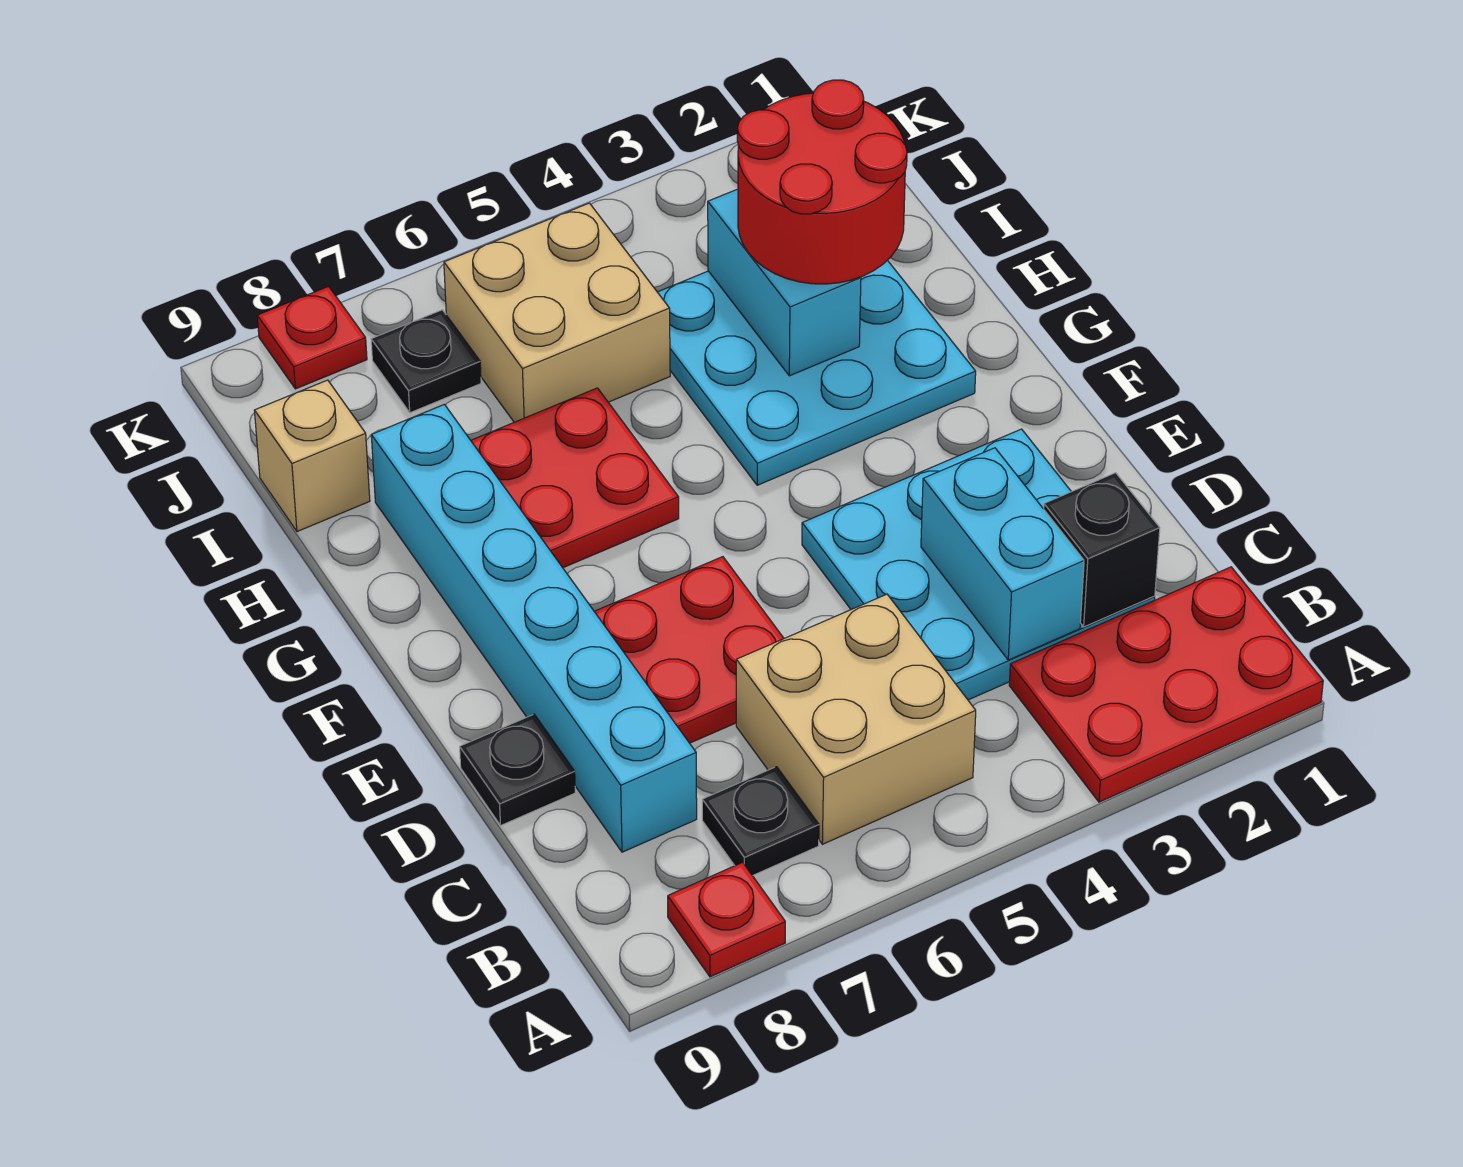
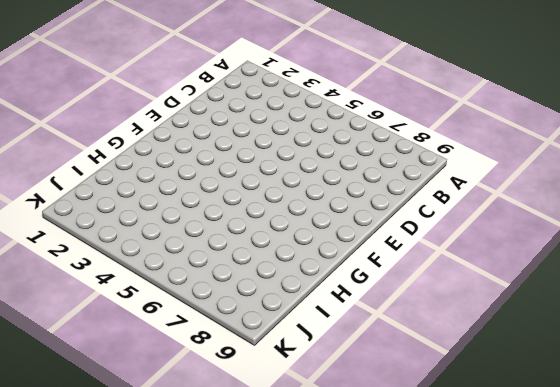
none -> red plate A1:B3 level 1
none -> red plate A8 level 1
none -> tan brick B5:C6 level 1

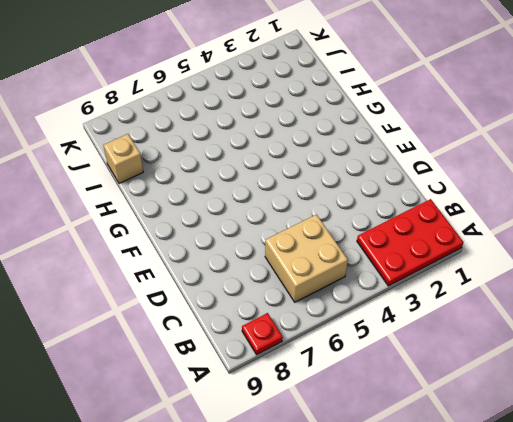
none -> black plate B7 level 1
none -> cyan plate C2:E4 level 1
none -> cyan brick C8:H8 level 1

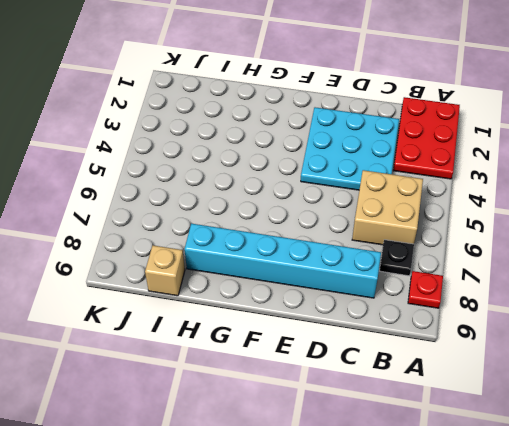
none -> red plate D6:E7 level 1
none -> black plate D9 level 1
none -> cyan plate G2:I4 level 1

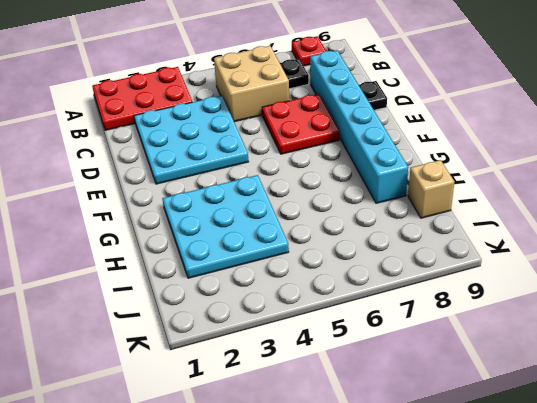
none -> red plate G6:H7 level 1
none -> tan brick I5:J6 level 1
none -> black plate J7 level 1

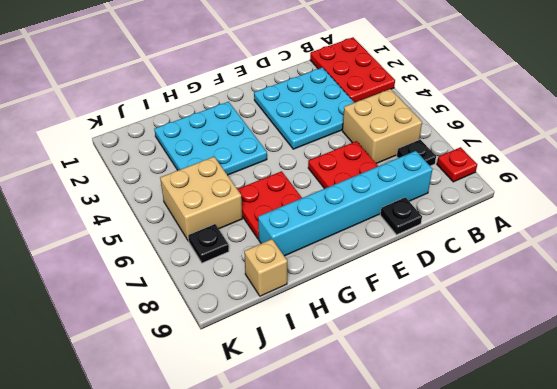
none -> red plate K8 level 1
none -> black brick C2 level 2
none -> cyan brick C3:D3 level 2

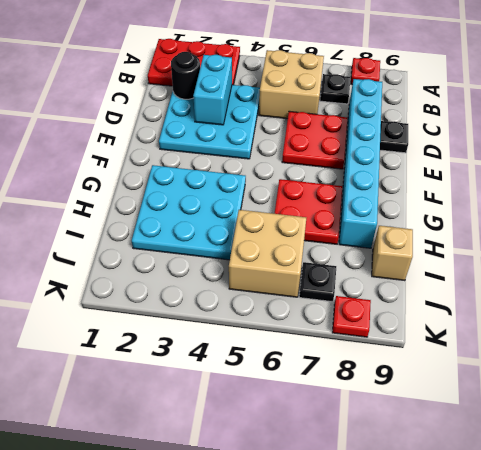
black round brick C2 level 2 -> black brick C2 level 2
none -> cyan brick H3:I3 level 2
none -> red round brick H2:I3 level 3

